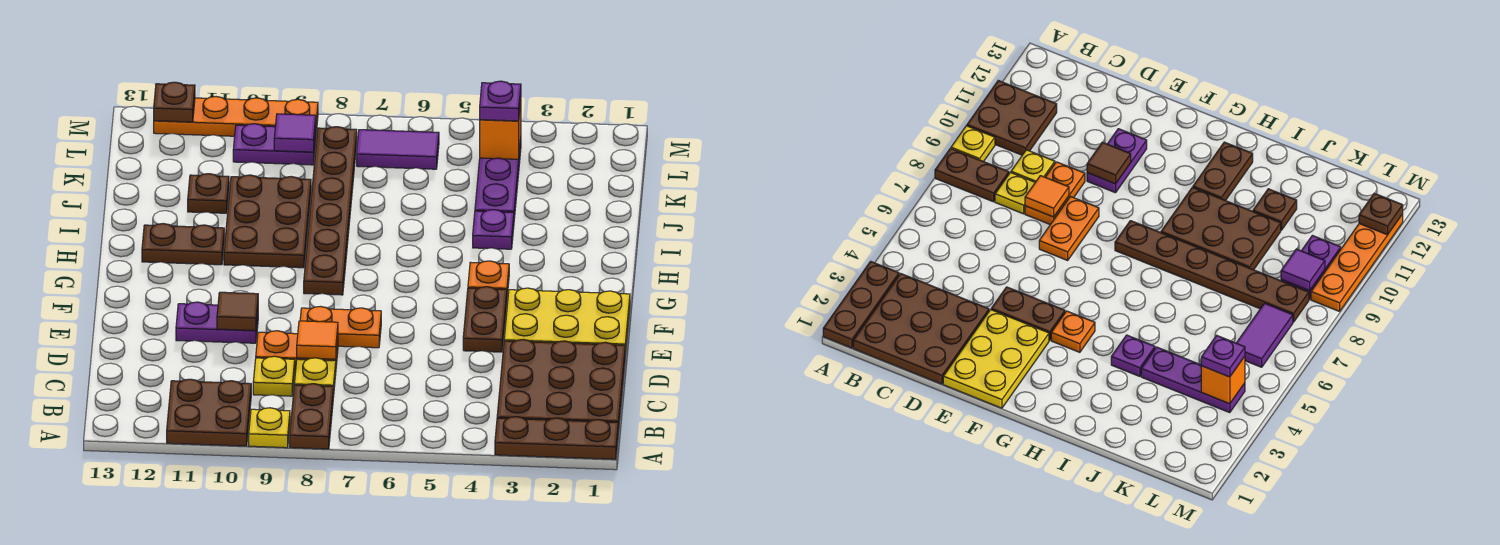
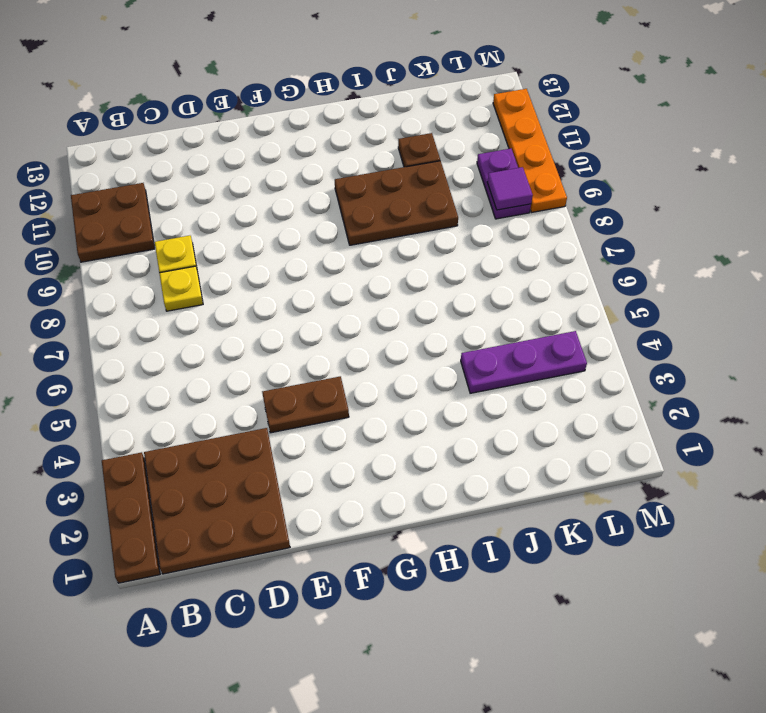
none -> brown plate A8:B8 level 1
none -> yellow plate A9 level 1
none -> orange plate D8:D9 level 1

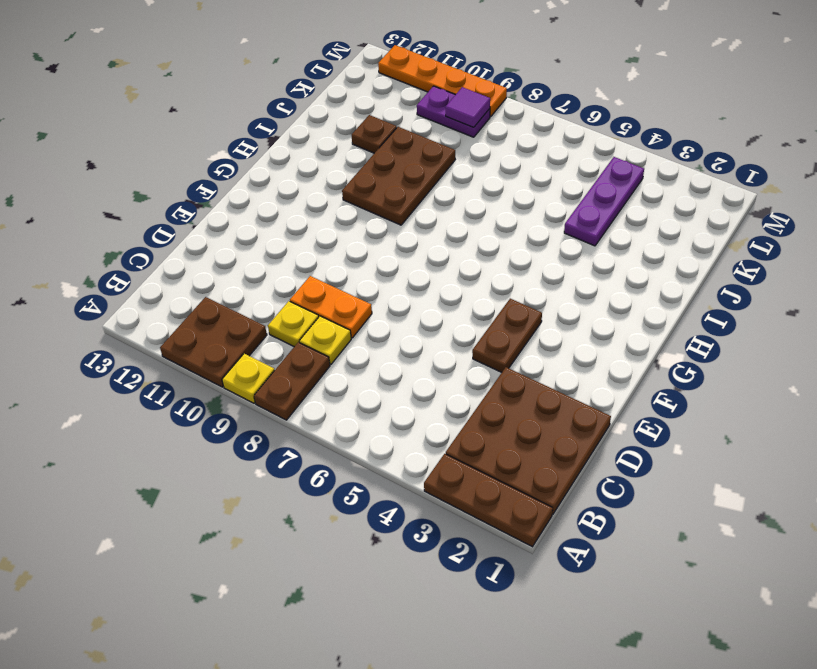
none -> yellow plate E1:F3 level 1
none -> orange plate E7:E8 level 1
none -> purple plate E10:E11 level 1

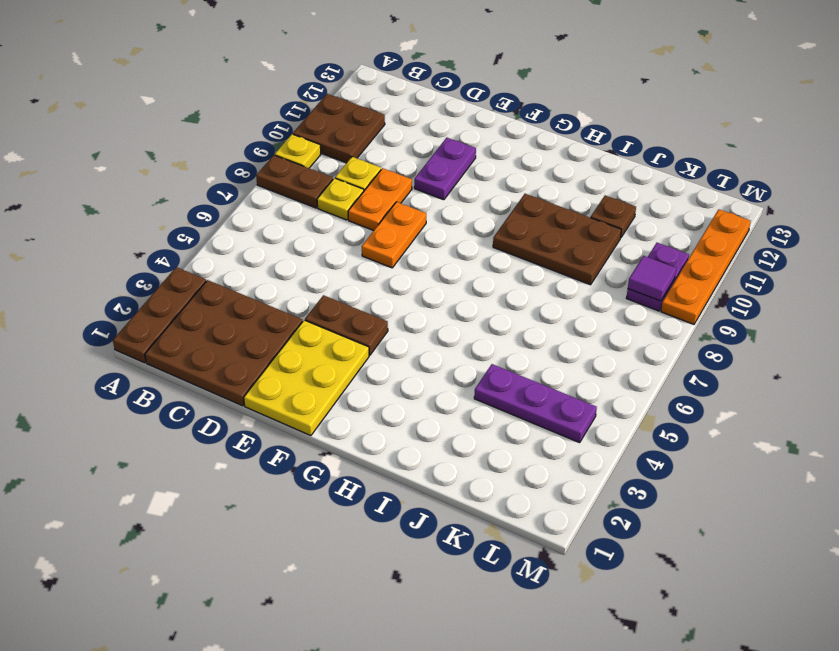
none -> orange plate G4 level 1
none -> brown plate G8:L8 level 1
none -> brown plate H11:H12 level 1

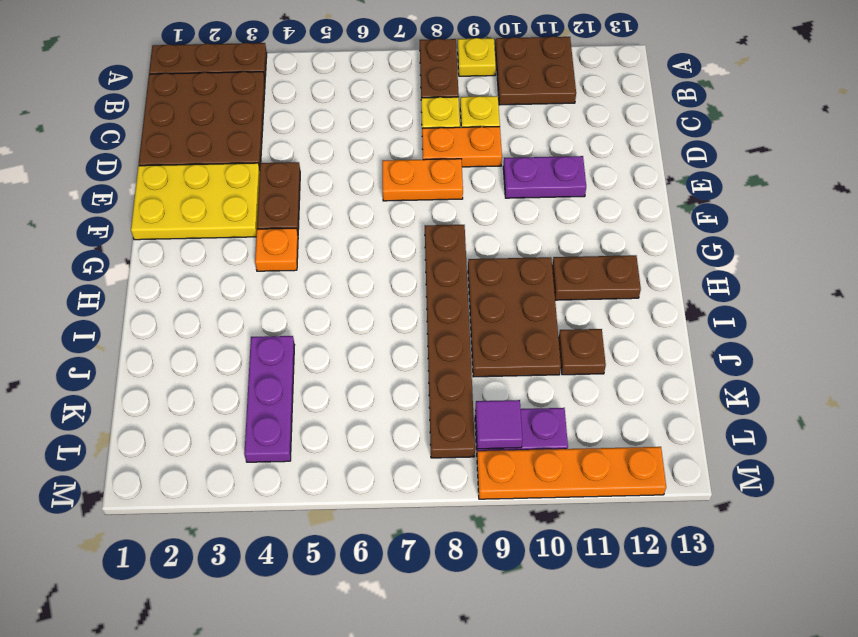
none -> purple plate I4 level 1
none -> purple tile L6:L7 level 1
none -> orange tile D8 level 2

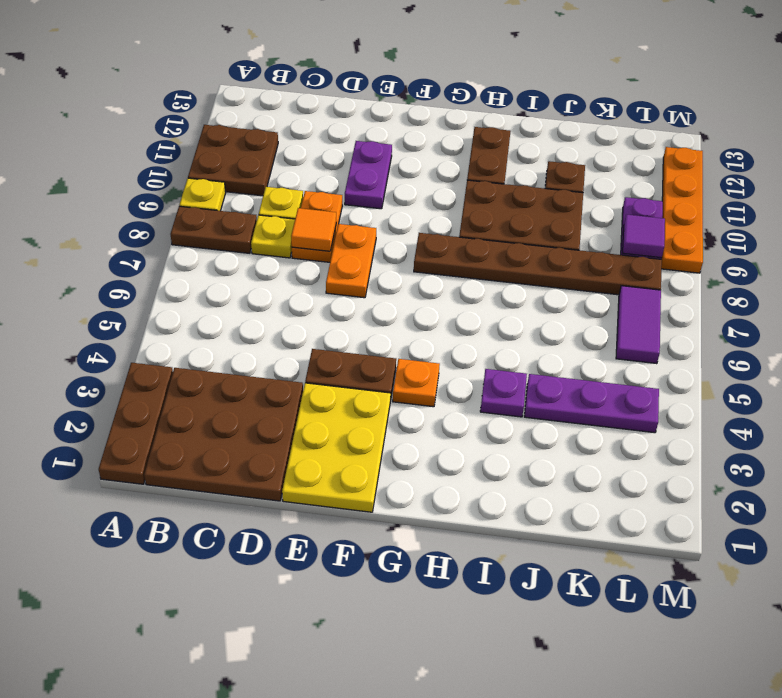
none -> brown tile E10 level 2
none -> orange brick L4 level 2
none -> brown plate M12 level 2

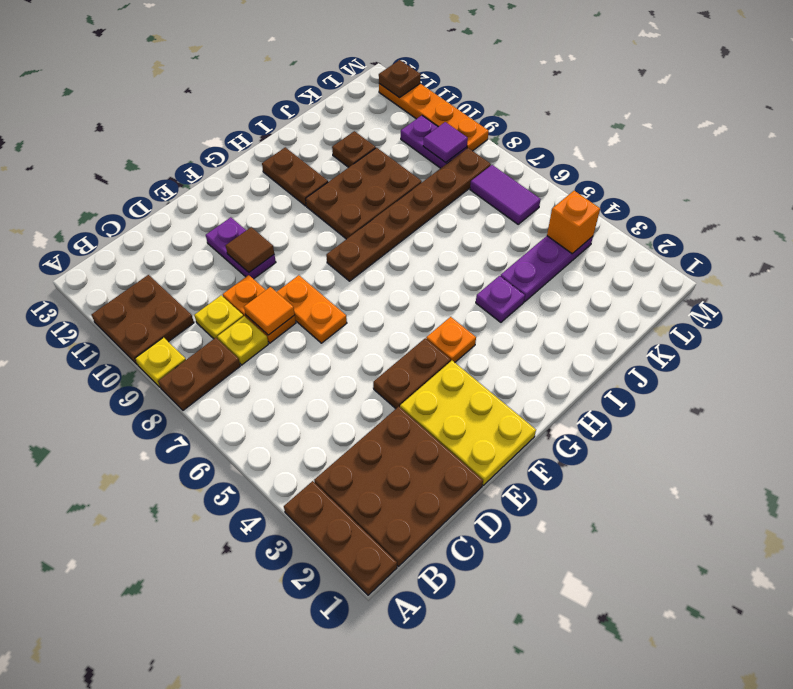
none -> purple plate L4 level 3

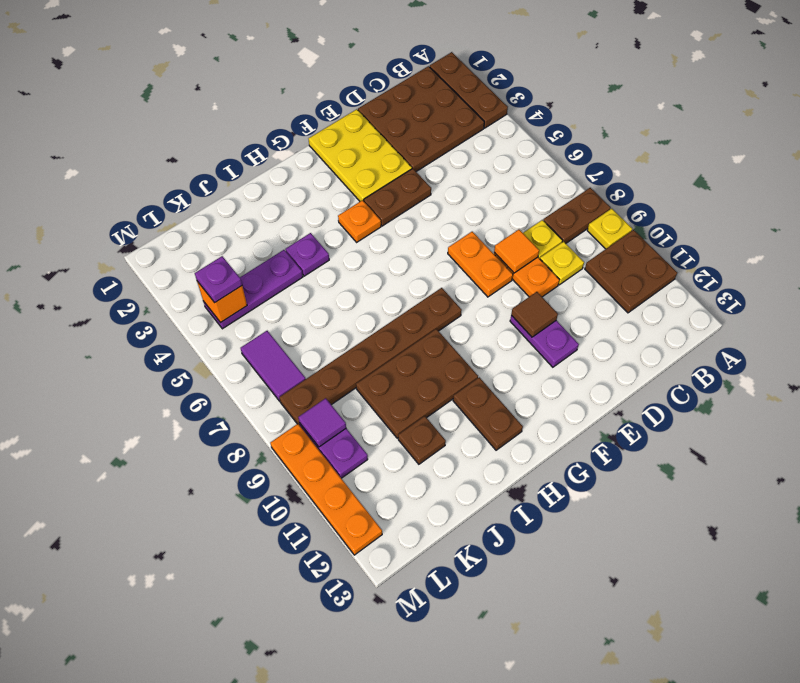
none -> brown plate M12 level 2

